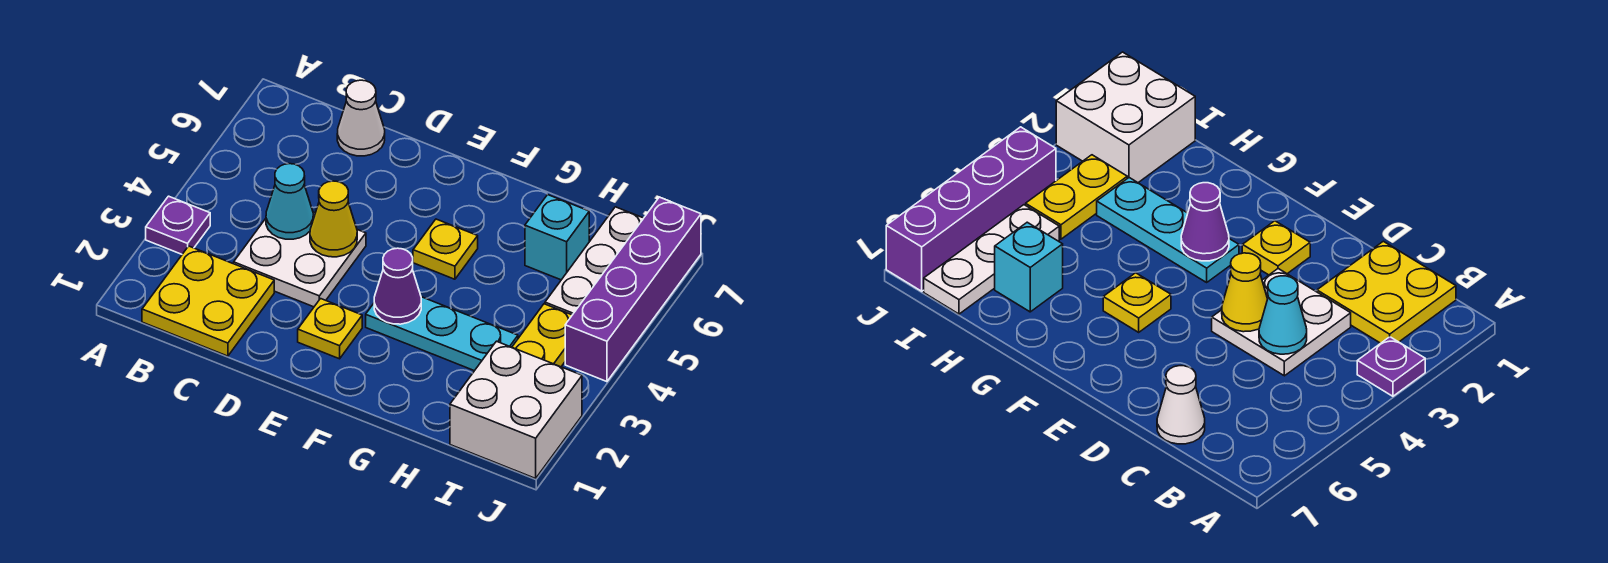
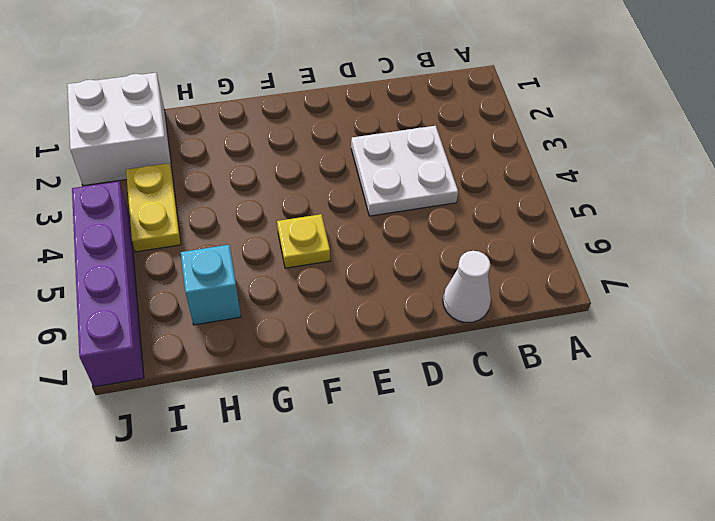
none -> purple plate A3 level 1
none -> yellow plate B1:C2 level 1
none -> yellow plate E2 level 1

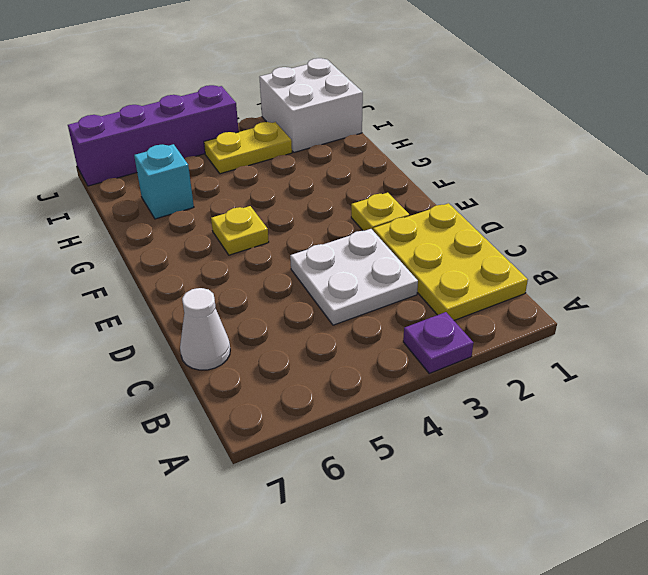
yellow plate B1:D2 level 1 -> yellow plate B1:C2 level 1
none -> cyan plate F3:H3 level 1
none -> white plate I5:I7 level 1
none -> cyan cone C4 level 2

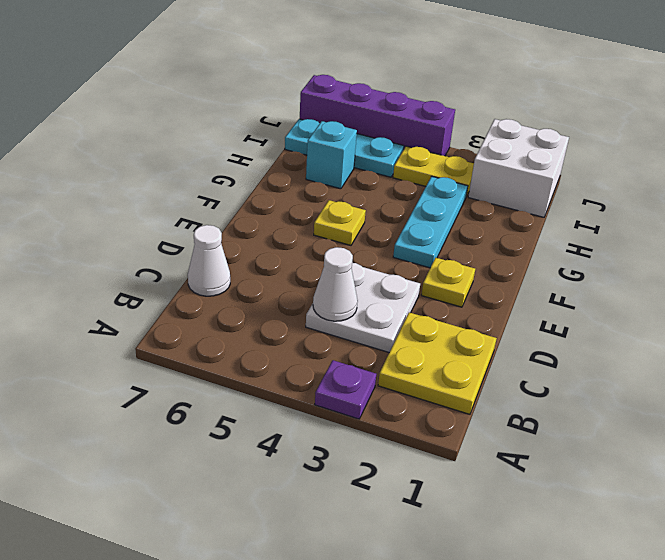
white cone C4 level 2 -> cyan cone C4 level 2
cyan plate I5:I7 level 1 -> white plate I5:I7 level 1
none -> yellow cone D4 level 2
none -> purple cone F3 level 2

